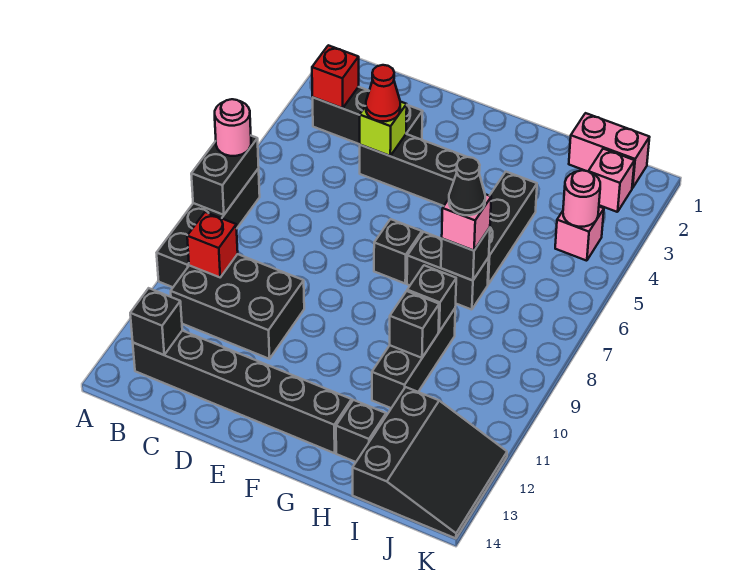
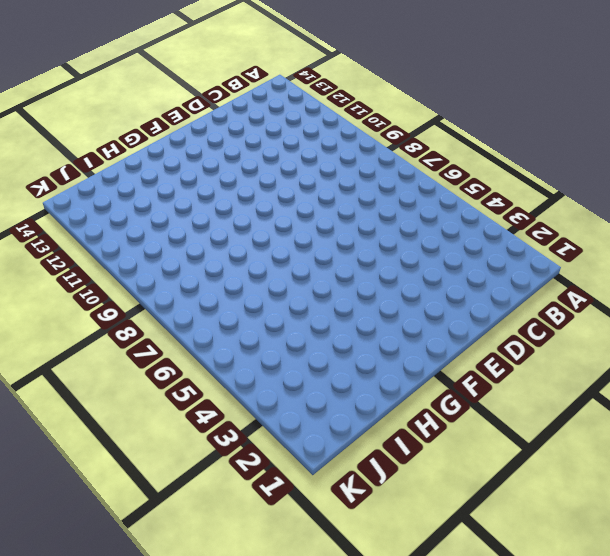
none -> black brick A7:A10 level 1
none -> black brick B3:D3 level 1
none -> black brick B10:D11 level 1

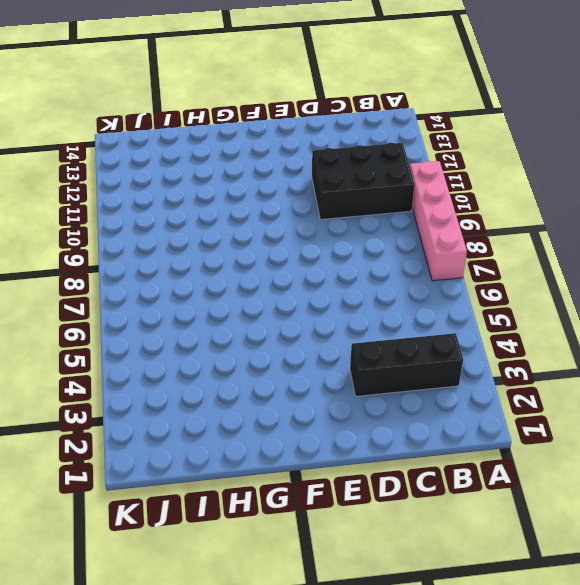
pink brick A7:A10 level 1 -> black brick A7:A10 level 1
none -> black brick B13:G13 level 1
none -> black brick D4:F4 level 1
none -> black brick F7 level 1

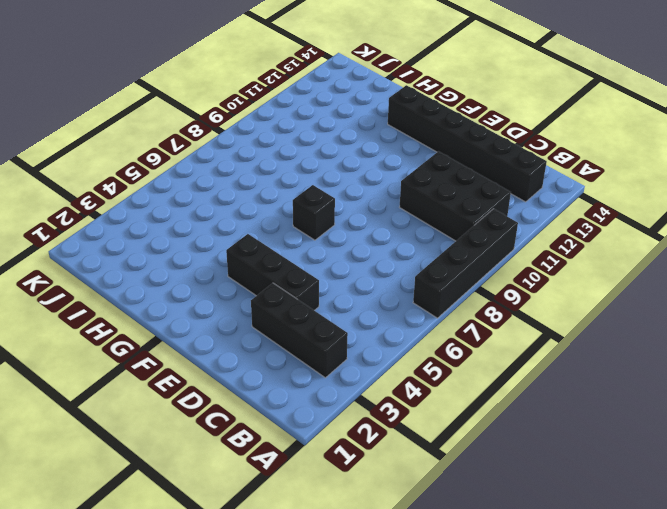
none -> black brick G7:H7 level 1
none -> black brick H4:H6 level 1
none -> black brick H9:H11 level 1

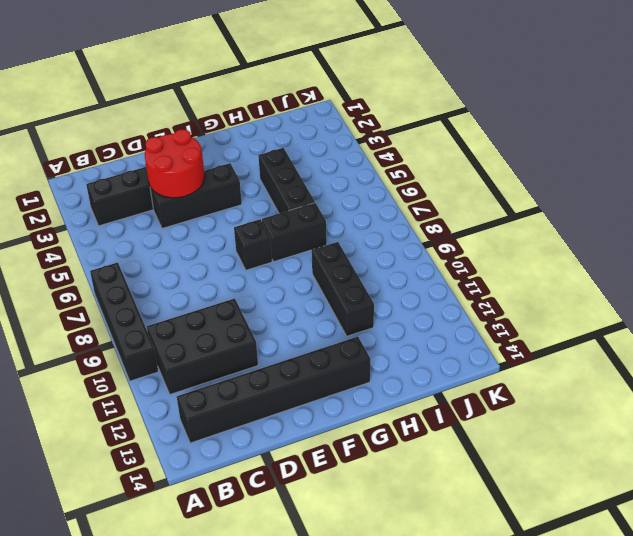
red round brick D3:E4 level 2 -> lime brick D4 level 2
none -> black brick H13 level 1
none -> pink brick I1:J1 level 1
none -> black slope I12:K14 level 1 top I

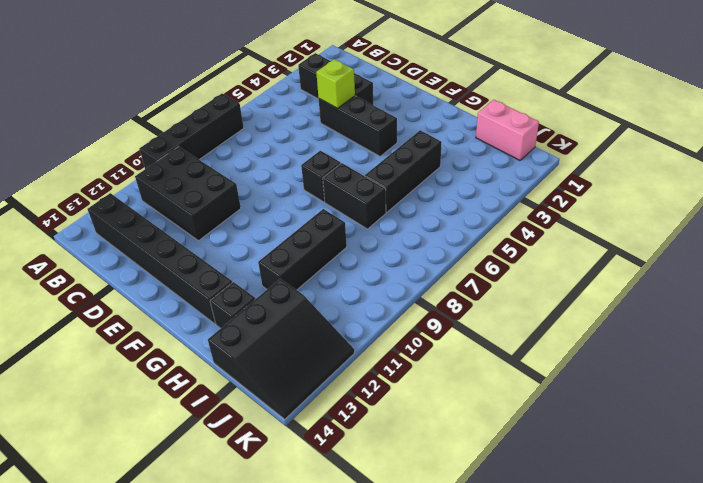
none -> pink brick J2 level 1
none -> pink brick J4 level 1
none -> black brick A7:A8 level 2

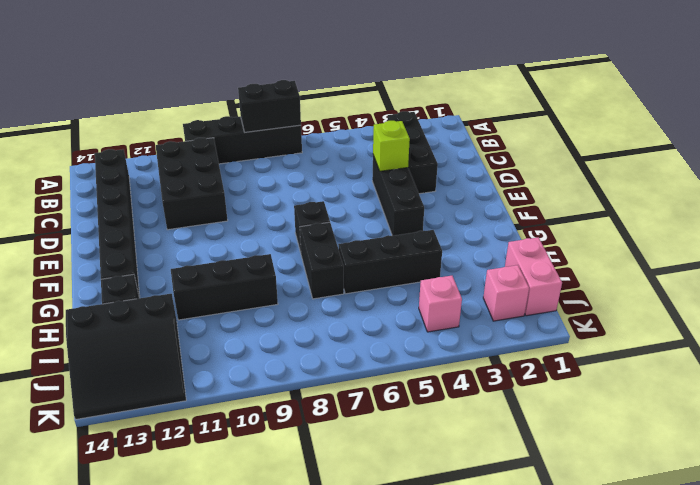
none -> red brick B3 level 2
none -> red brick B10 level 2
none -> black brick B13 level 2

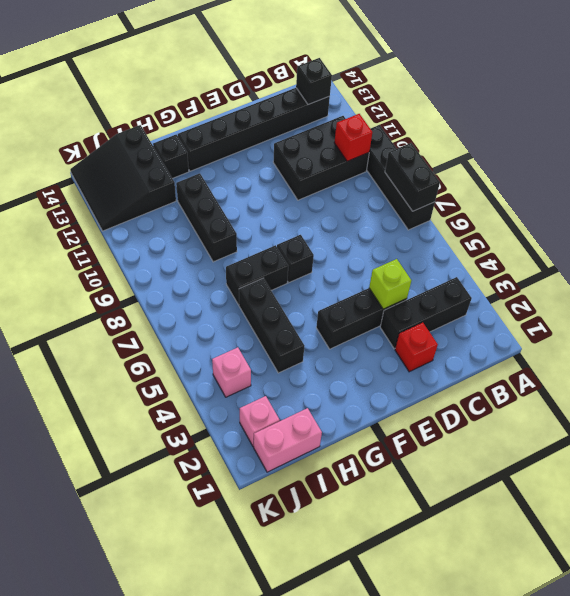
red brick D2 level 1 -> red brick B3 level 2
none -> black brick H7 level 2
none -> black brick H9 level 2
none -> black brick H10 level 2

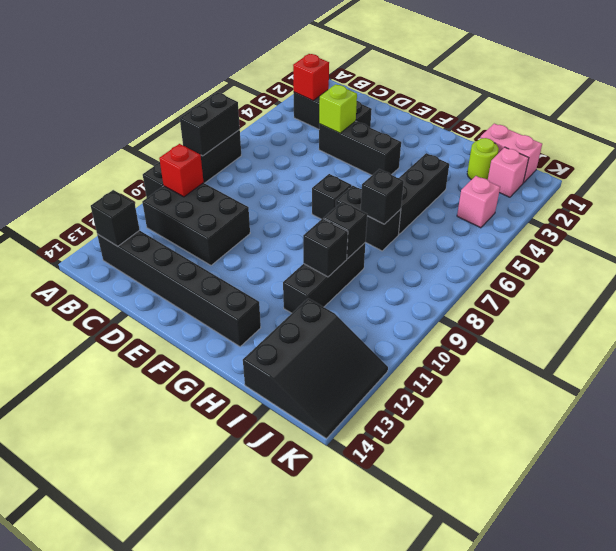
lime round brick I2 level 1 -> none
none -> black brick H13 level 1
none -> pink round brick J4 level 2
none -> pink round brick A7 level 3

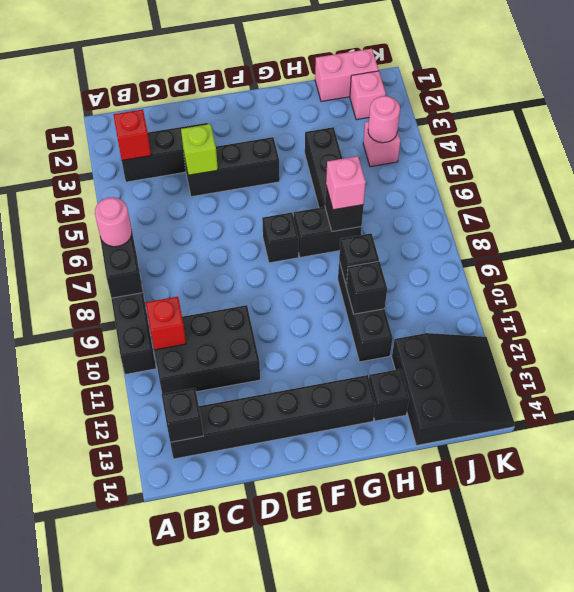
none -> red cone D4 level 3
none -> black cone H7 level 4

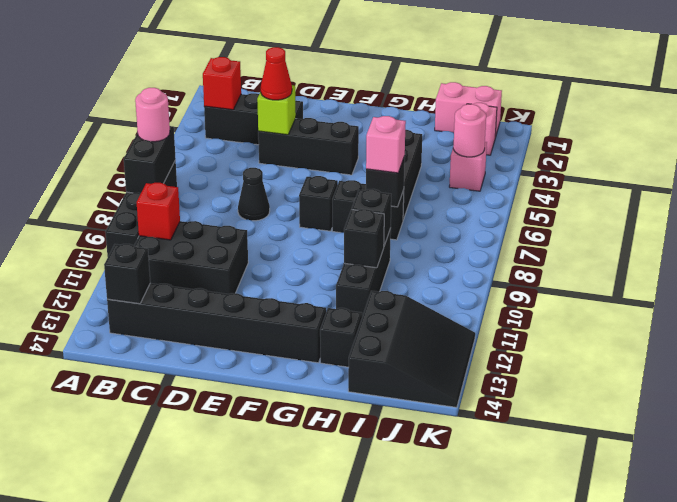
black cone D7 level 1 -> black cone H7 level 4

